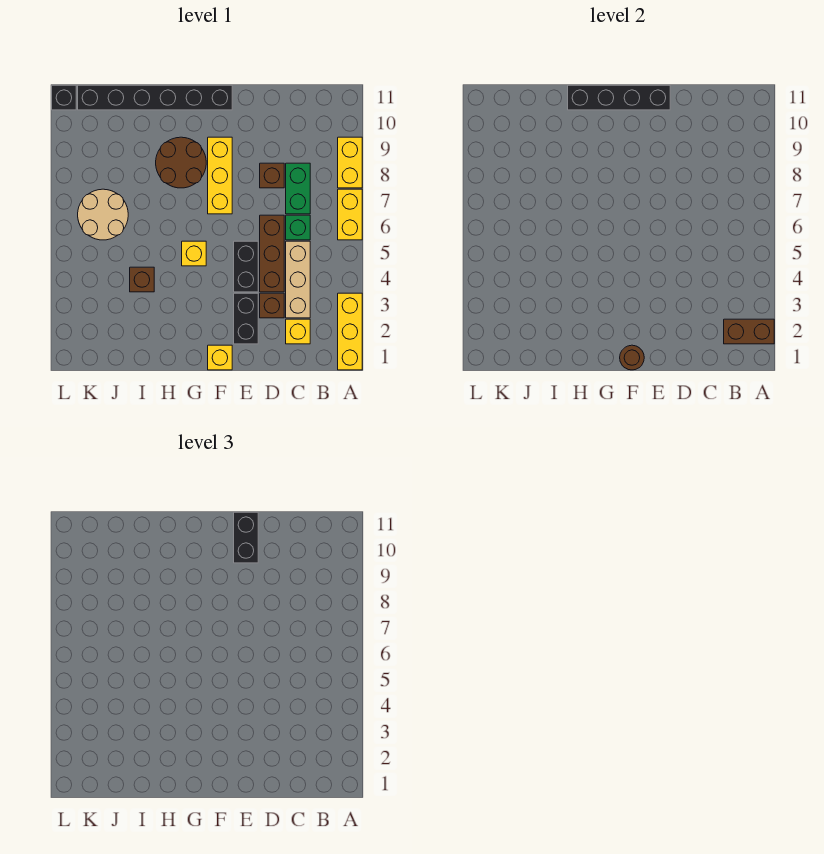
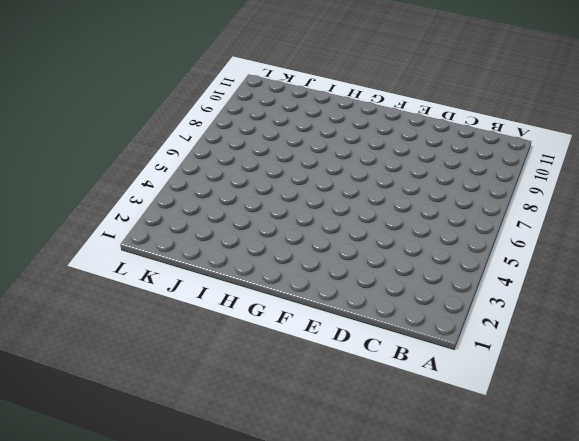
none -> yellow brick A1:A3 level 1
none -> yellow brick A6:A7 level 1
none -> yellow brick A8:A9 level 1

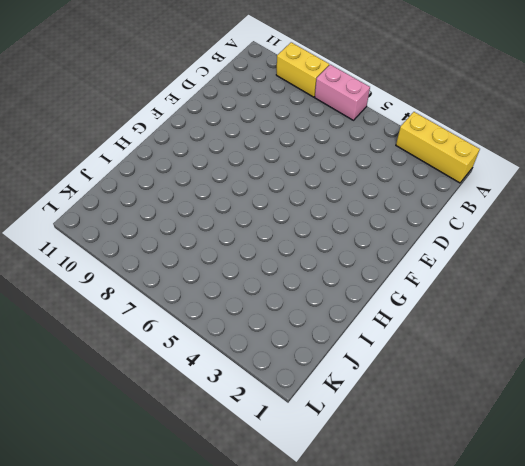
pink brick A6:A7 level 1 -> yellow brick A6:A7 level 1
none -> yellow brick C2 level 1
none -> tan brick C3:C5 level 1
none -> green brick C6 level 1

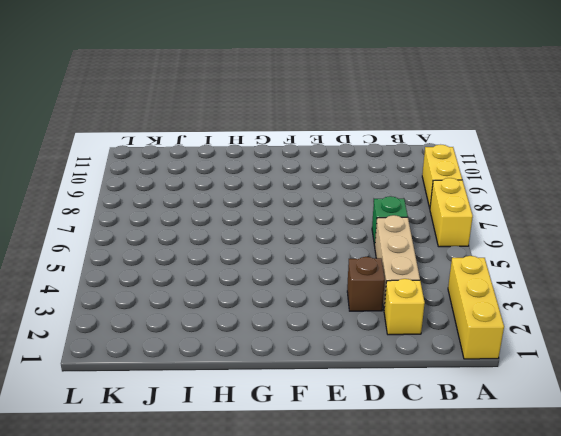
none -> green brick C7:C8 level 1
none -> brown brick D4:D6 level 1
none -> brown brick D8 level 1

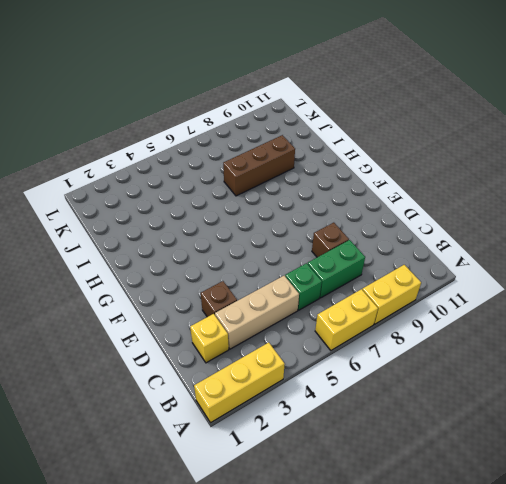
brown brick I7:I9 level 1 -> brown brick D4:D6 level 1
none -> black brick E2:E3 level 1
none -> black brick E4:E5 level 1
none -> yellow brick F1 level 1

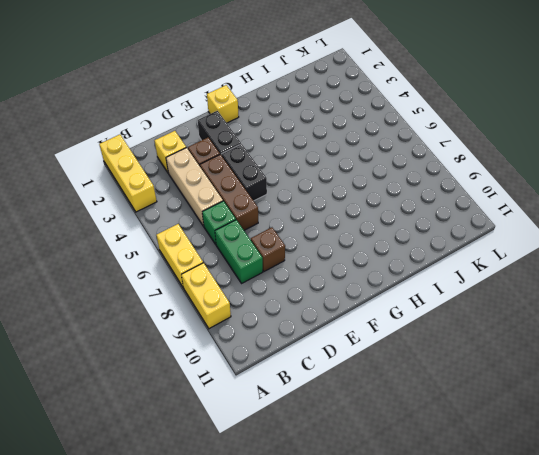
none -> yellow brick F7:F9 level 1
none -> black brick F11:K11 level 1
none -> yellow brick G5 level 1

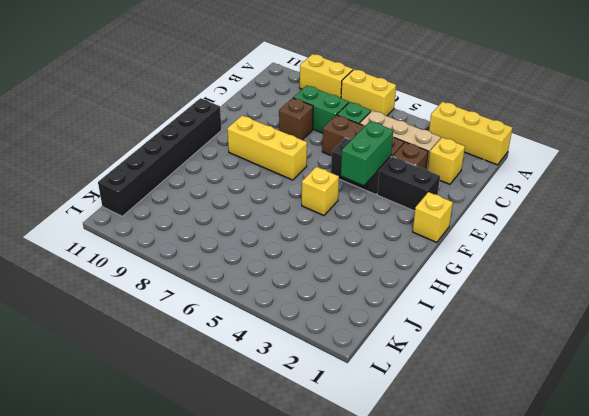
green brick E4:F4 level 2 -> none
none -> brown round brick G8:H9 level 1
none -> brown brick I4 level 1
none -> tan round brick J6:K7 level 1

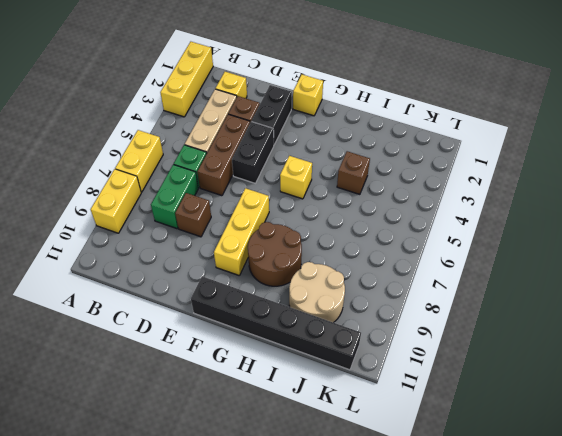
tan round brick I9:J10 level 1 -> tan round brick J6:K7 level 1
none -> black brick L11 level 1
none -> brown brick A2:B2 level 2
none -> black brick E11:H11 level 2

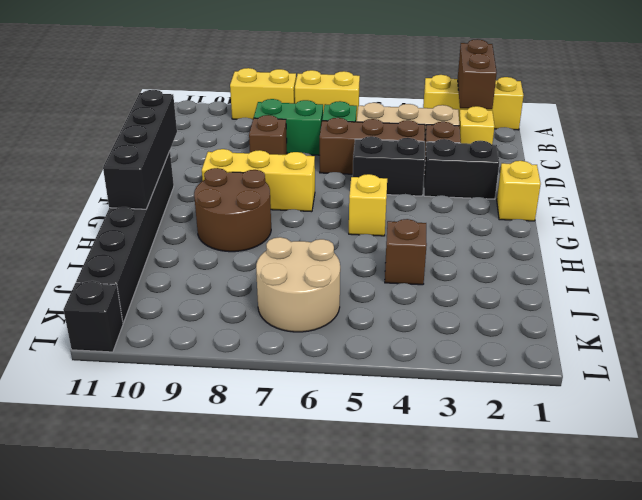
none -> brown round brick F1 level 2
none -> black brick E10:E11 level 3

